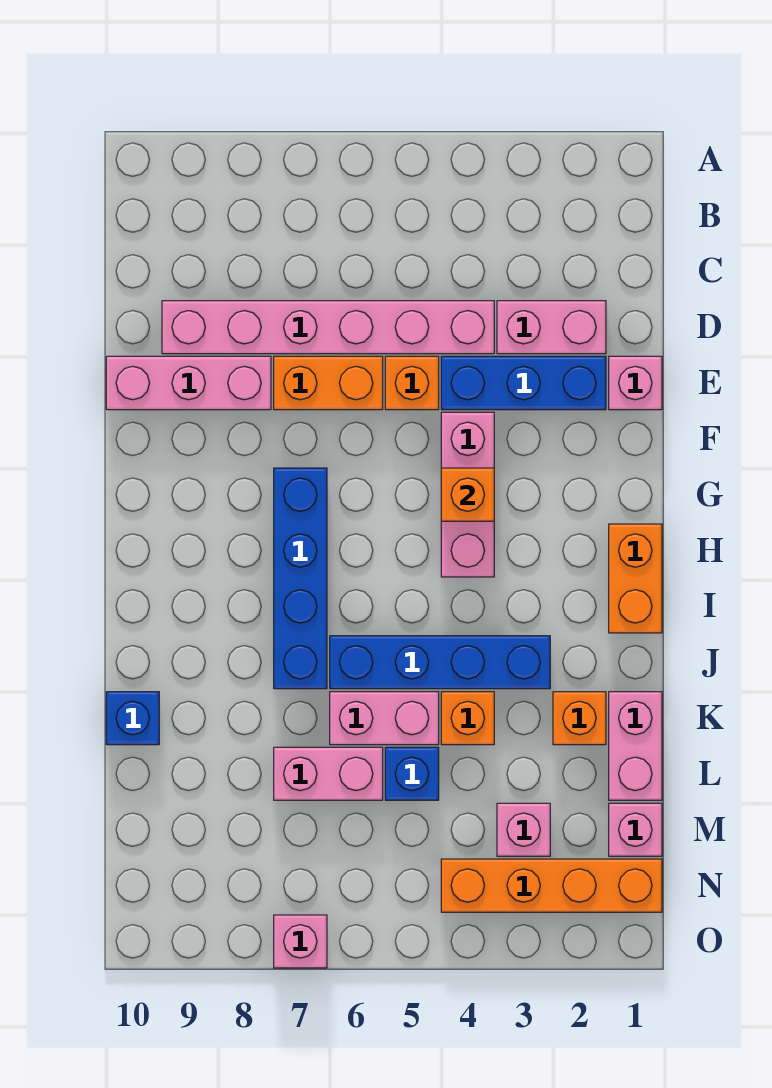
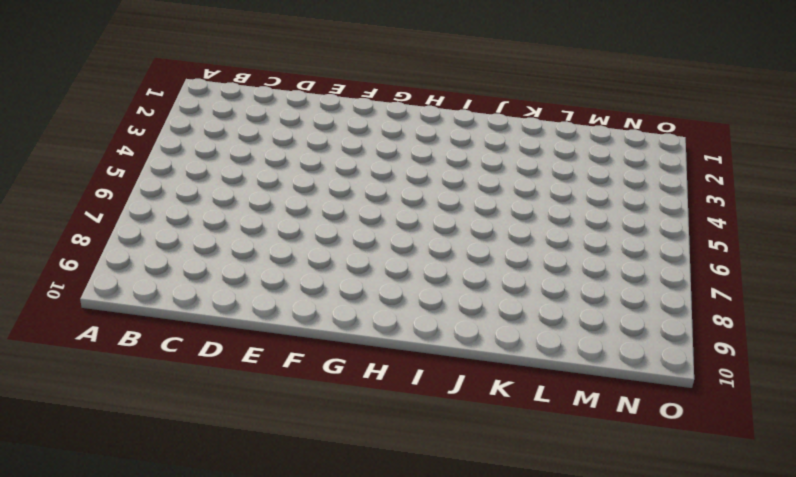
none -> pink brick D2:D3 level 1
none -> pink brick D4:D9 level 1
none -> pink brick E1 level 1

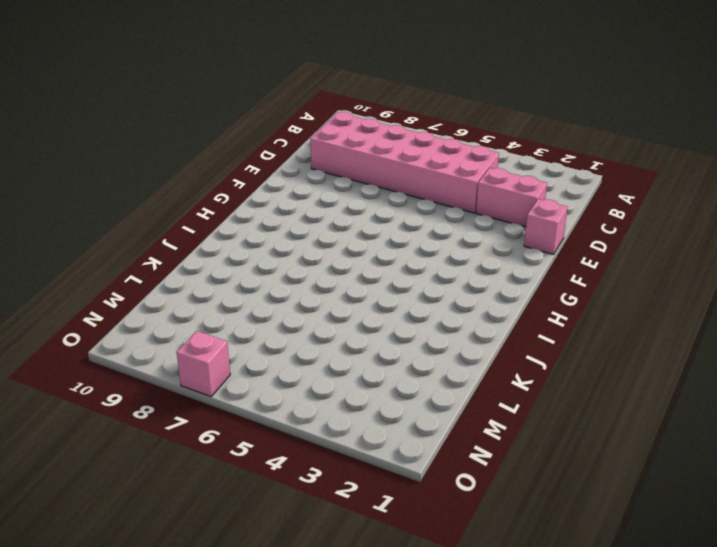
pink brick C4:D9 level 1 -> pink brick D4:D9 level 1
none -> blue brick E2:E4 level 1
none -> orange brick E5 level 1
none -> orange brick E6:E7 level 1

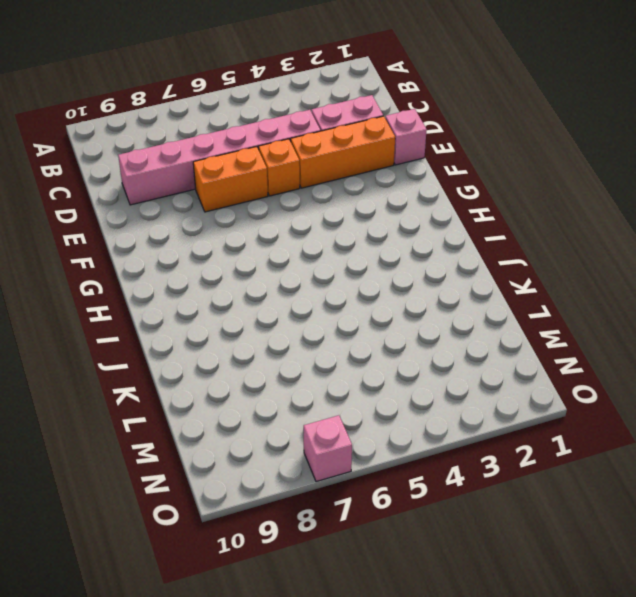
orange brick E2:E4 level 1 -> blue brick E2:E4 level 1
none -> pink brick E8:E10 level 1
none -> pink brick F4:H4 level 1
none -> blue brick G7:J7 level 1

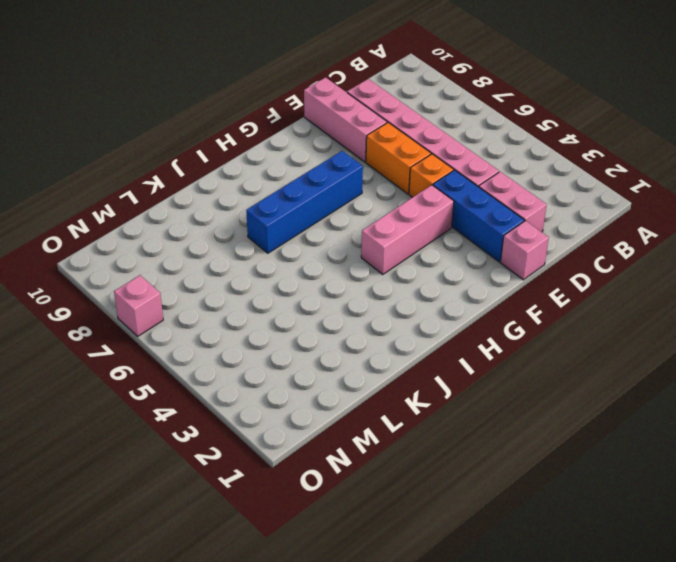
none -> orange brick H1:I1 level 1
none -> blue brick J3:J6 level 1
none -> pink brick K1:L1 level 1

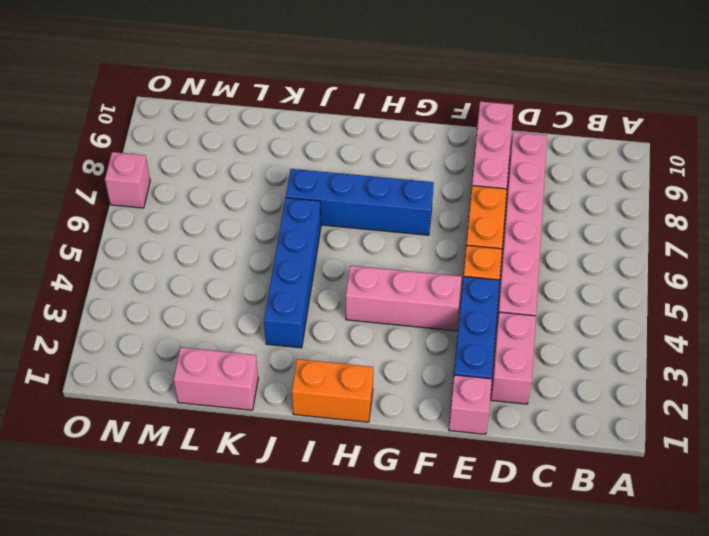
none -> orange brick K2 level 1
none -> orange brick K4 level 1
none -> pink brick K5:K6 level 1

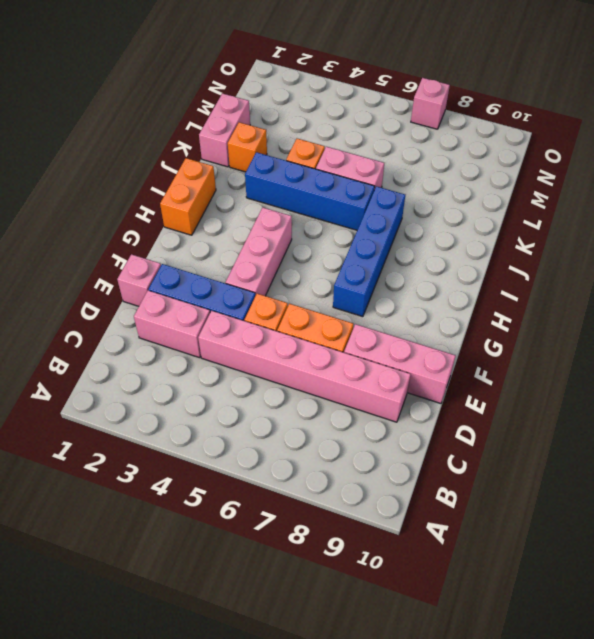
none -> blue brick K10 level 1
none -> blue brick L5 level 1
none -> pink brick L6:L7 level 1

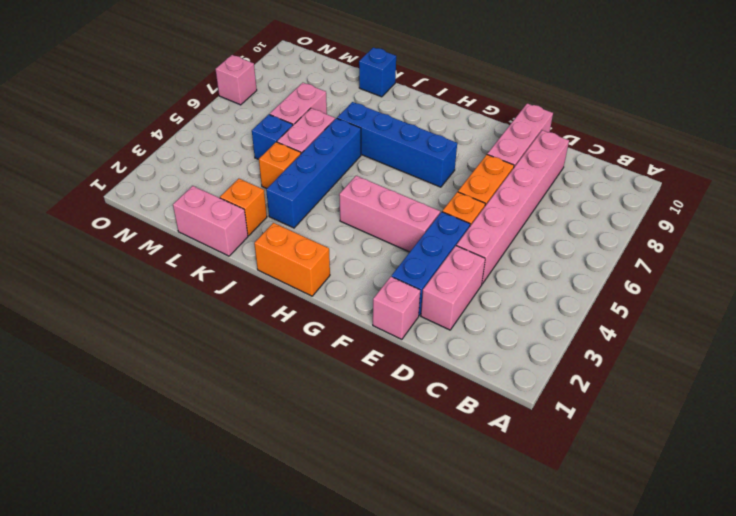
none -> pink brick M1 level 1
none -> pink brick M3 level 1
none -> orange brick N1:N4 level 1

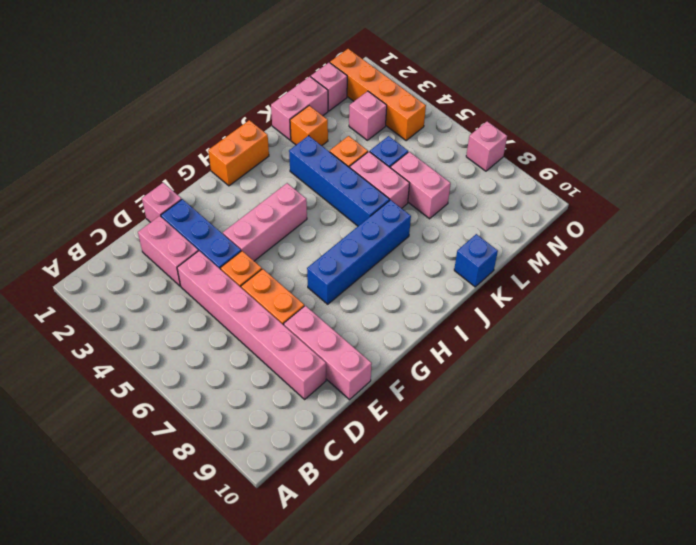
none -> orange brick G4 level 2

